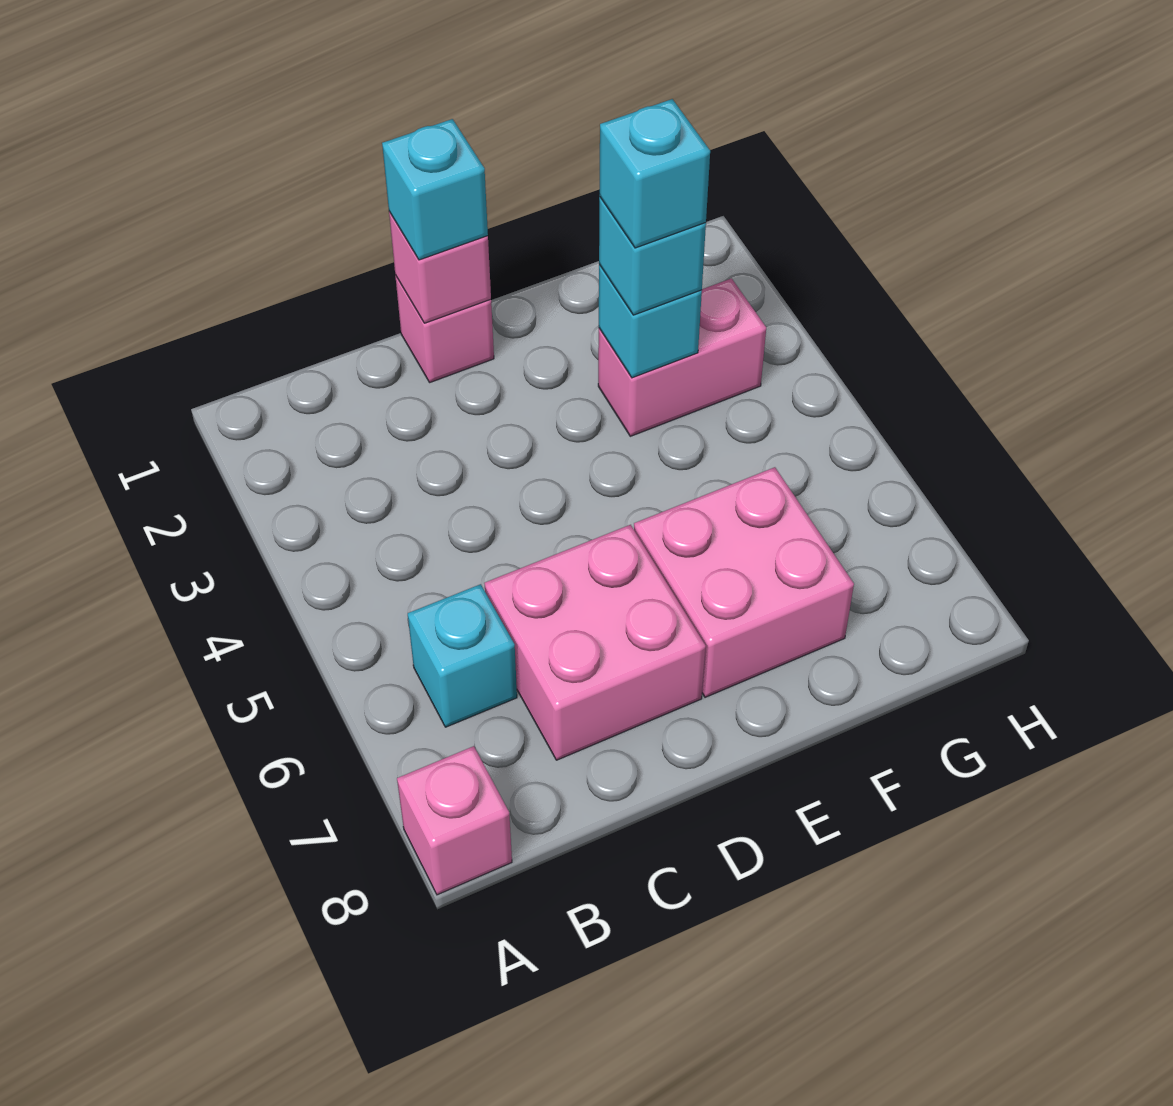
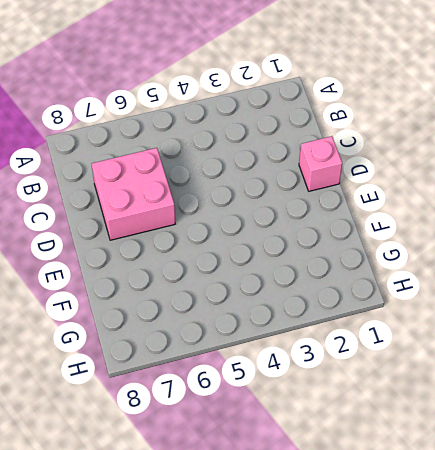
none -> pink brick A8 level 1
none -> cyan brick B6 level 1

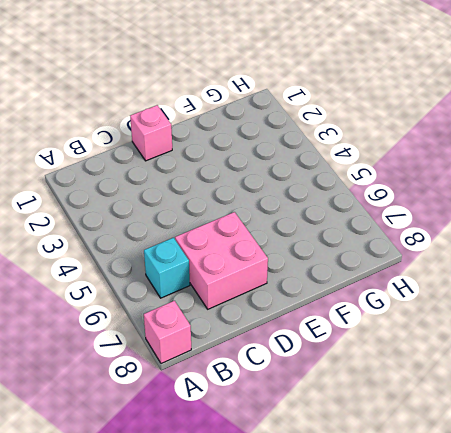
none -> pink brick E6:F7 level 1
none -> pink brick F3:G3 level 1

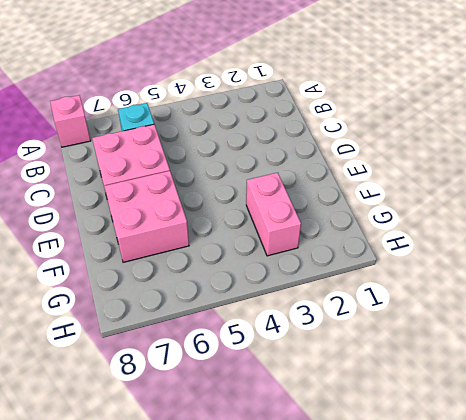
none -> pink brick D1 level 1
none -> pink brick D1 level 2

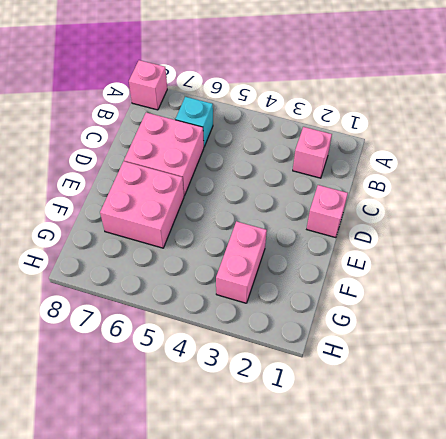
pink brick B2 level 1 -> pink brick D1 level 2
none -> cyan brick F3 level 2
none -> cyan brick D1 level 3

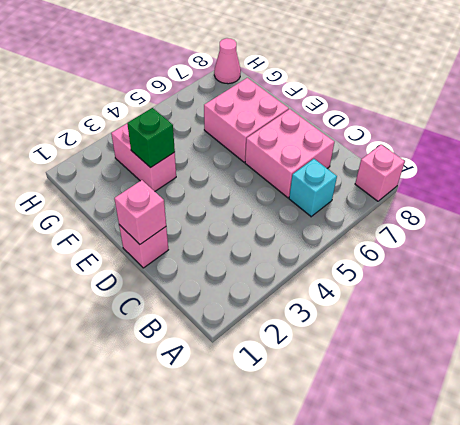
green brick F3 level 2 -> cyan brick F3 level 2
pink cone H8 level 1 -> none
none -> cyan brick D1 level 3
none -> cyan brick F3 level 3

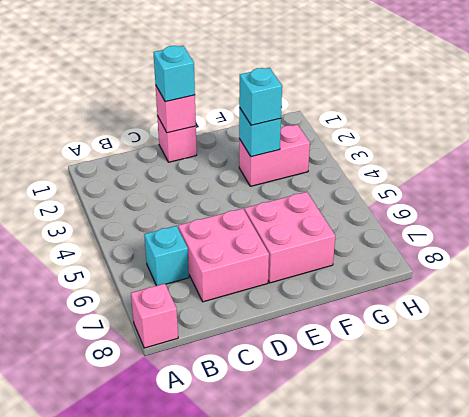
none -> cyan brick F3 level 4

